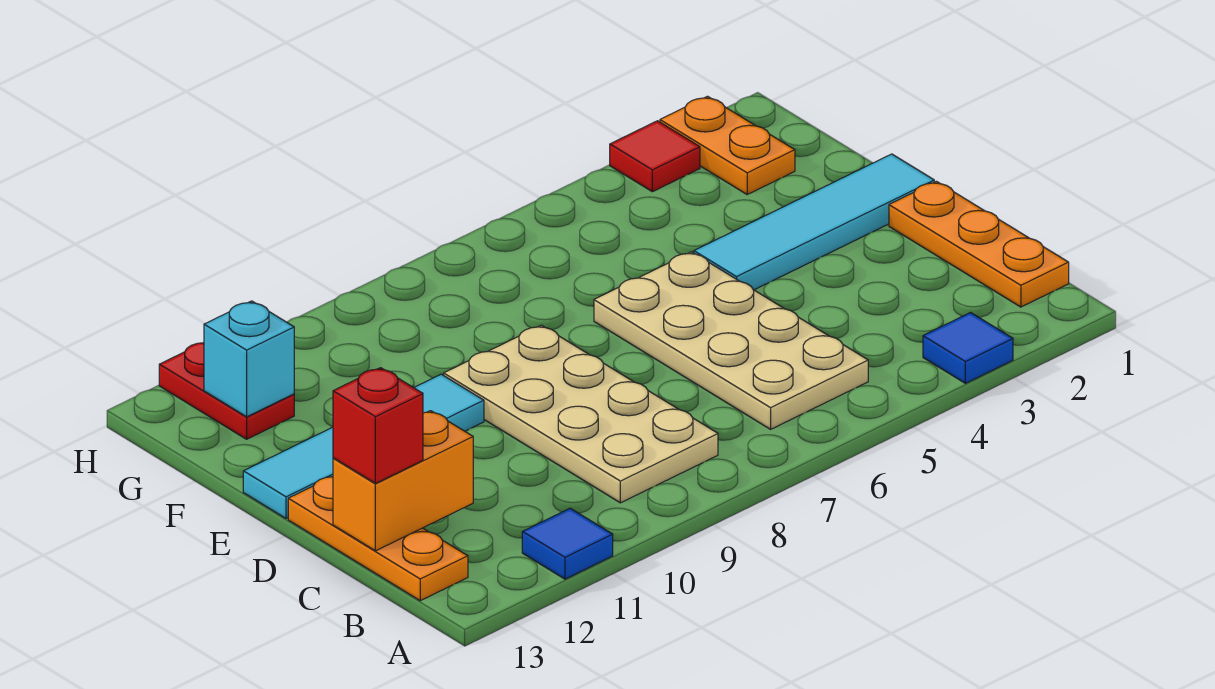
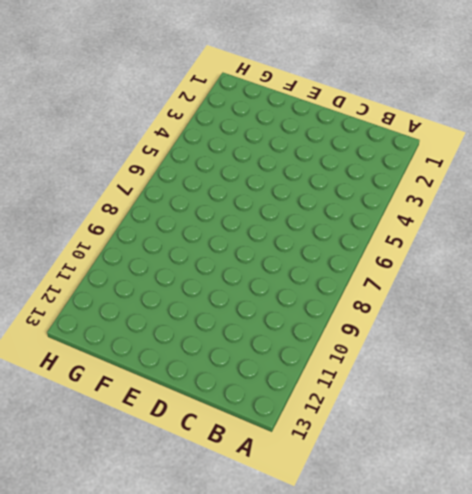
none -> blue tile A3 level 1
none -> blue tile A11 level 1
none -> orange plate B1:D1 level 1

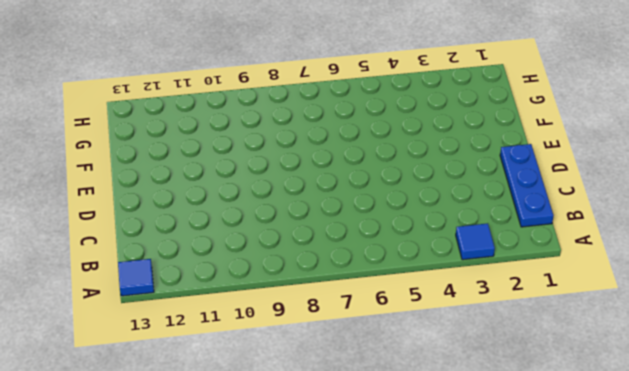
blue tile A13 level 1 -> blue tile A11 level 1
blue plate B1:D1 level 1 -> orange plate B1:D1 level 1
none -> tan plate B5:E6 level 1
none -> tan plate B8:E9 level 1
none -> orange plate B13:D13 level 1

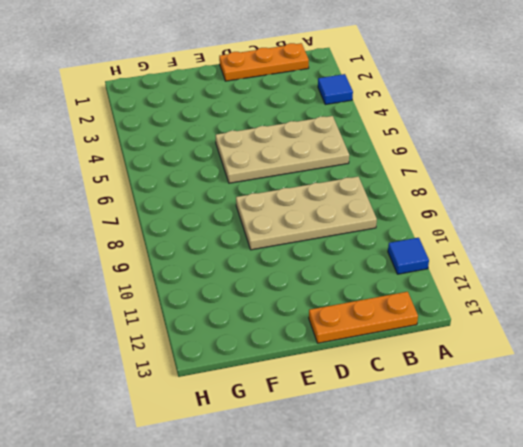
none -> cyan tile E1:E4 level 1
none -> cyan tile E10:E13 level 1
none -> orange plate G2:H2 level 1

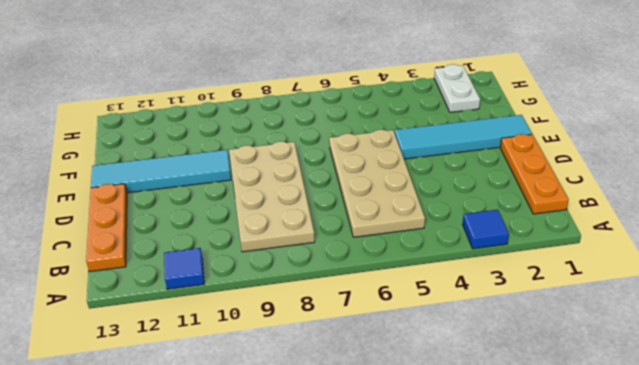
white plate G2:H2 level 1 -> orange plate G2:H2 level 1
none -> red plate G12:H12 level 1
none -> red tile H3 level 1
none -> orange brick C12:C13 level 2

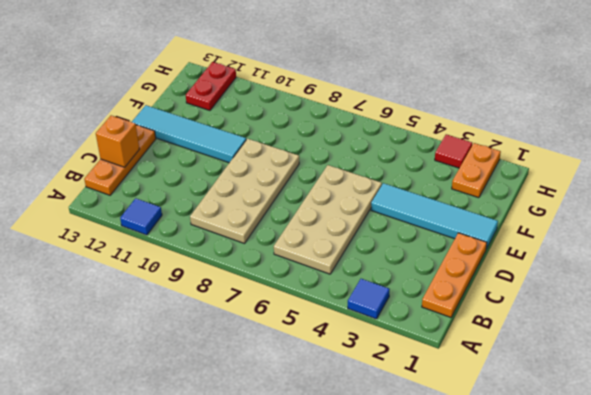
orange brick C13 level 2 -> orange brick C12:C13 level 2
none -> cyan brick G12 level 2
none -> red brick C13 level 3

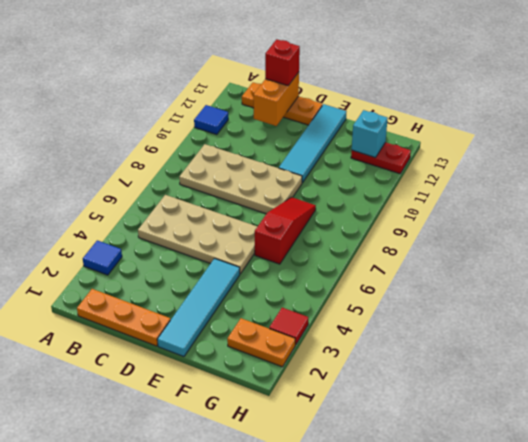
red slope F6:F8 level 1 top 6 -> none

